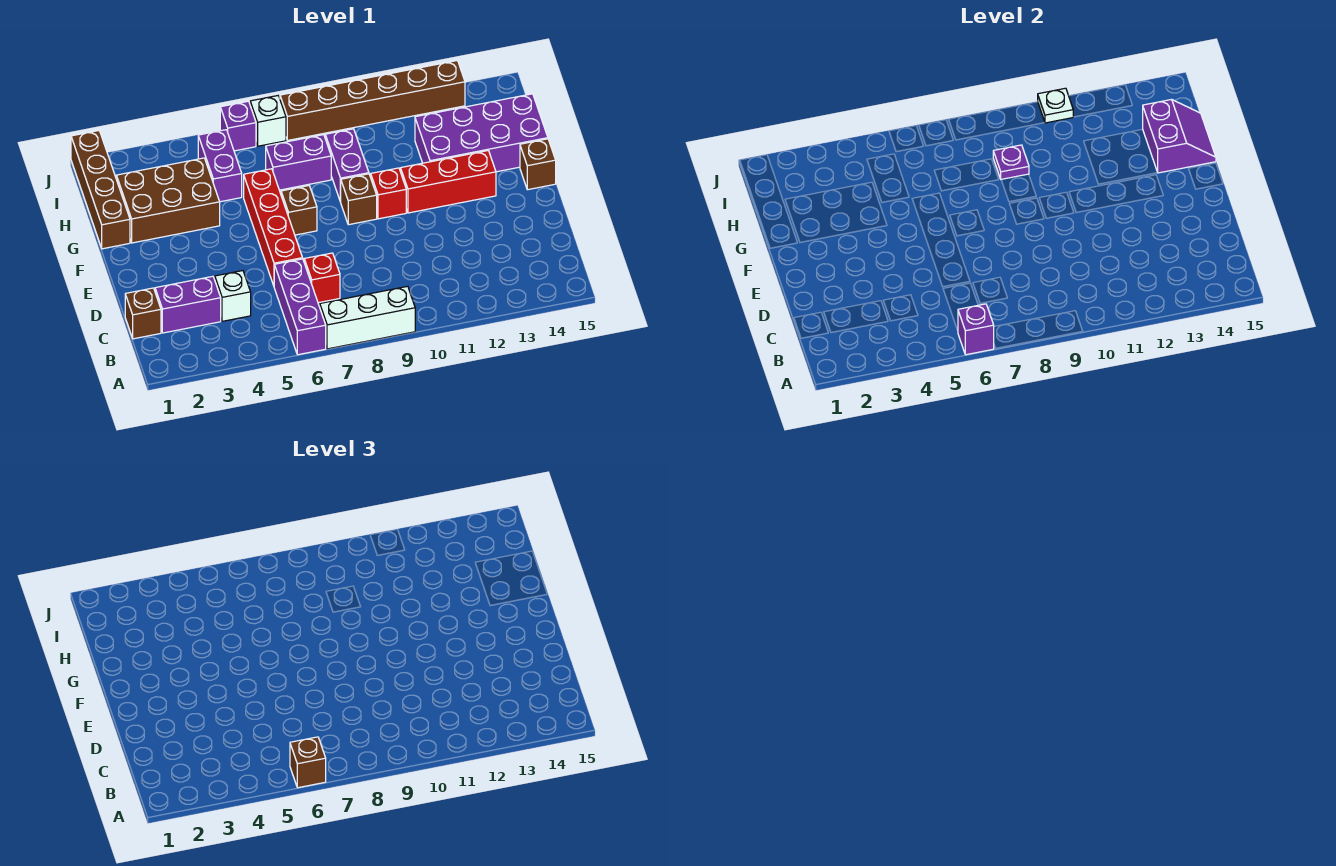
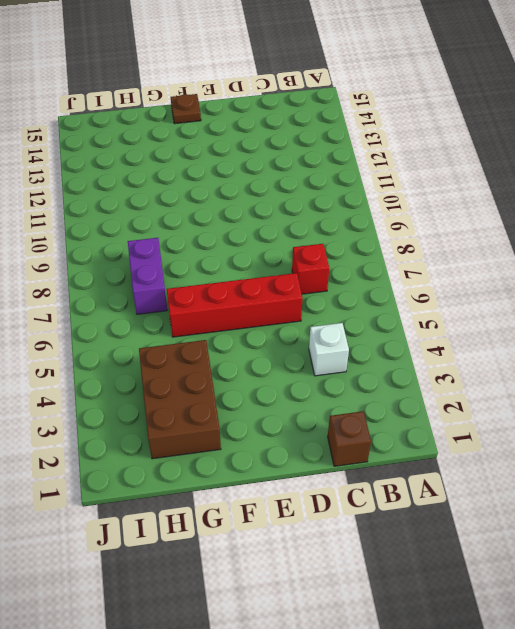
brown plate F15 level 1 -> brown brick F15 level 1
none -> purple brick A6:C6 level 1
none -> white brick A7:A9 level 1
none -> purple brick C2:C3 level 1

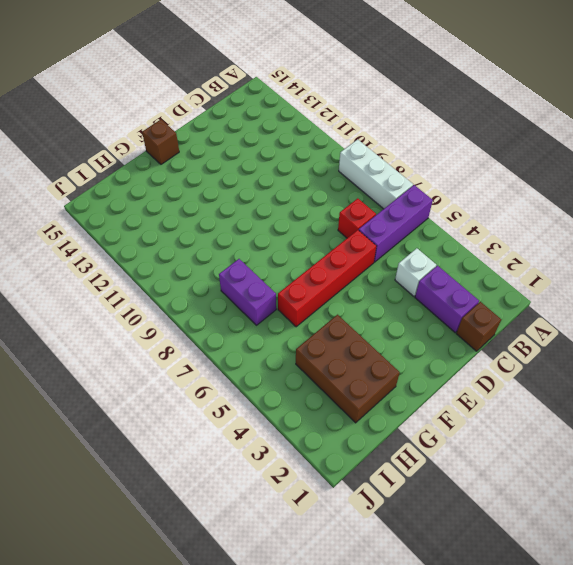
none -> brown brick F7 level 1
none -> brown brick F9 level 1
none -> red brick F10 level 1

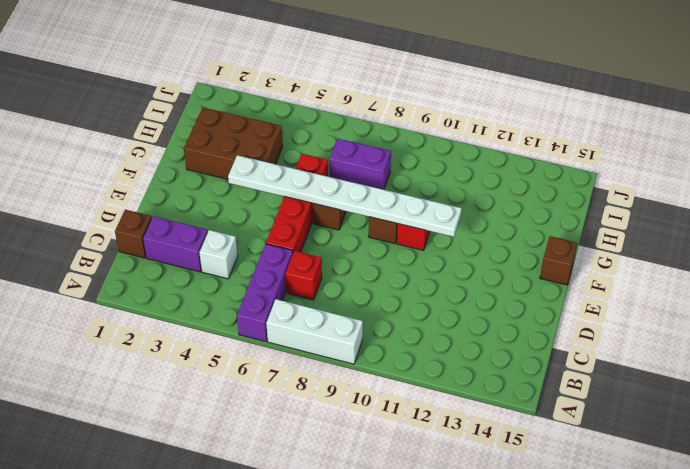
white plate F4:F11 level 2 -> none
none -> red brick F11:F13 level 1
none -> brown brick G1:J1 level 1
none -> purple brick G9:H9 level 1

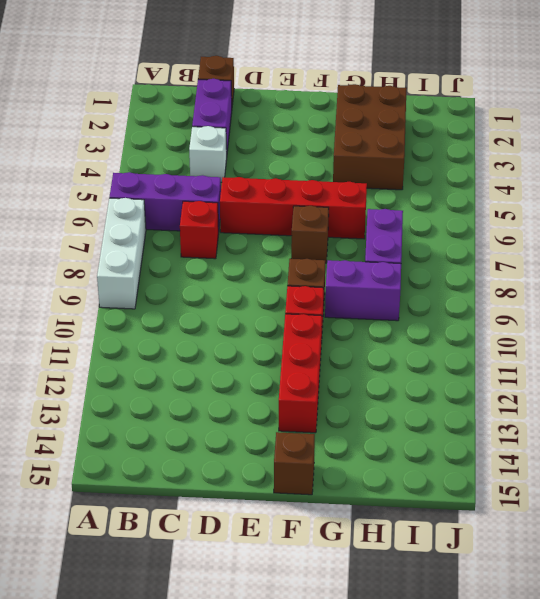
none -> brown brick G1:J1 level 1
none -> purple brick G12:H15 level 1
none -> purple brick H5:I5 level 1

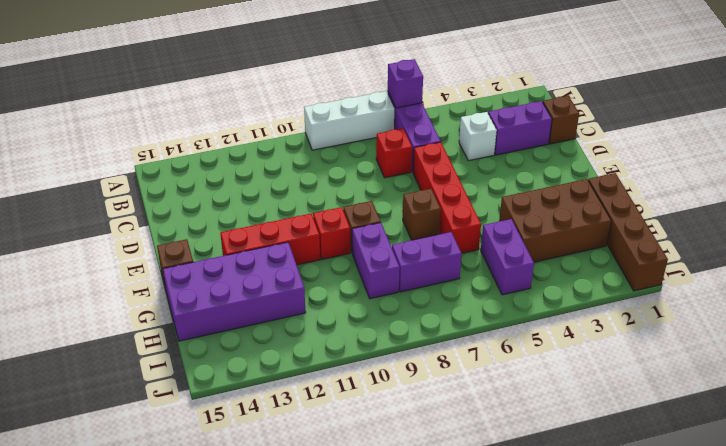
none -> purple brick J6 level 1
none -> white brick J7 level 1
none -> brown brick J8:J13 level 1

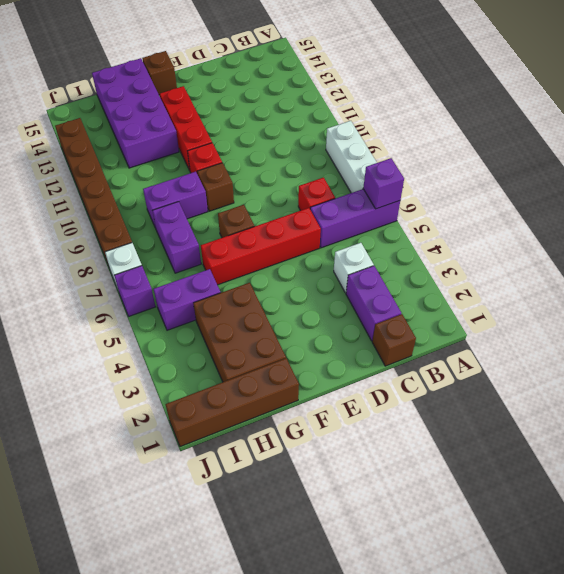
none -> purple slope G14:H15 level 2 top 14
none -> purple plate H9 level 2
none -> white plate J11 level 2

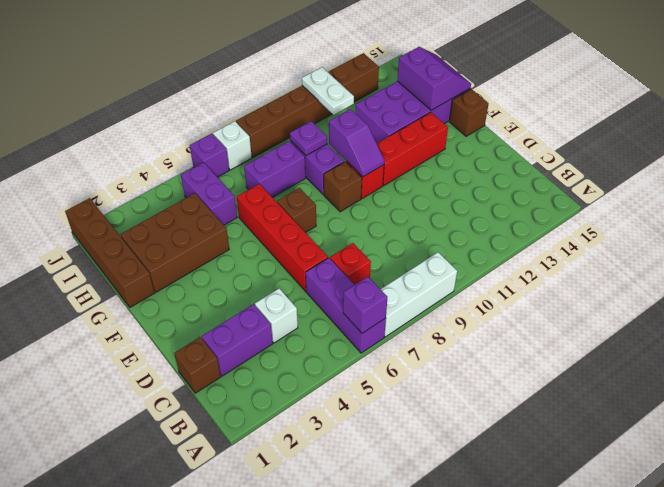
purple slope F10:G10 level 2 top G -> none
white plate I11:J11 level 2 -> white plate J11 level 2
none -> brown brick A6 level 3

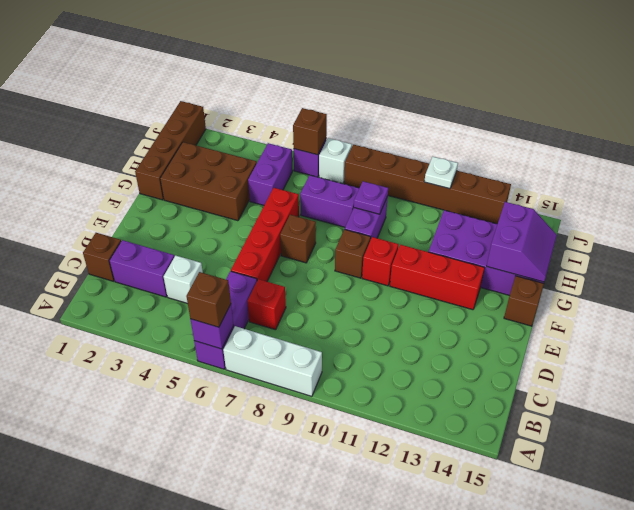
brown brick J6 level 2 -> none

